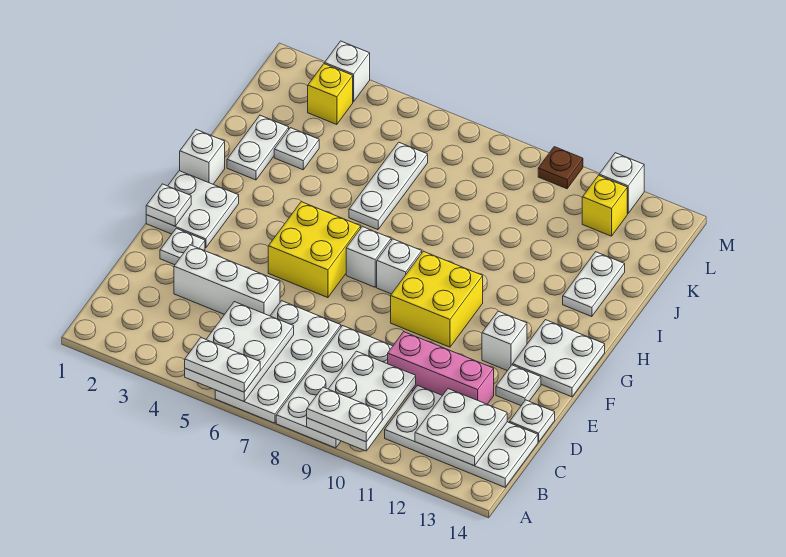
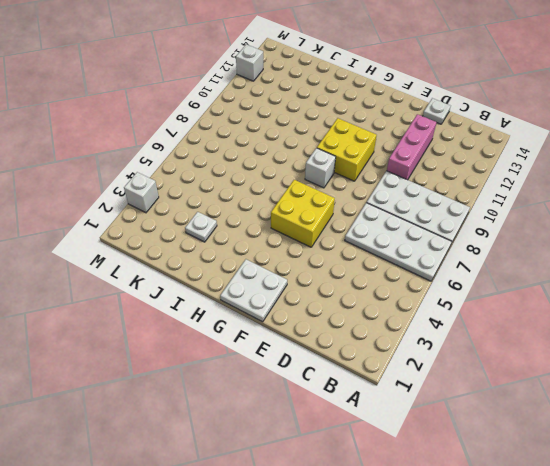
none -> white plate B11:C14 level 1
none -> white brick D3:D5 level 1
none -> white plate E2 level 1
none -> white plate E13 level 1

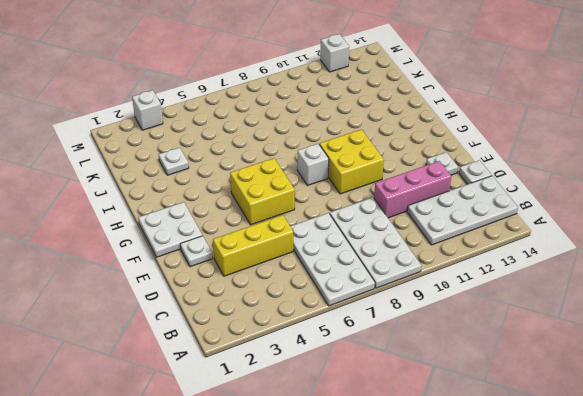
yellow brick D3:D5 level 1 -> white brick D3:D5 level 1
none -> white brick F12 level 1
none -> white plate F13:G14 level 1
none -> white brick G7 level 1
none -> white brick H1 level 1

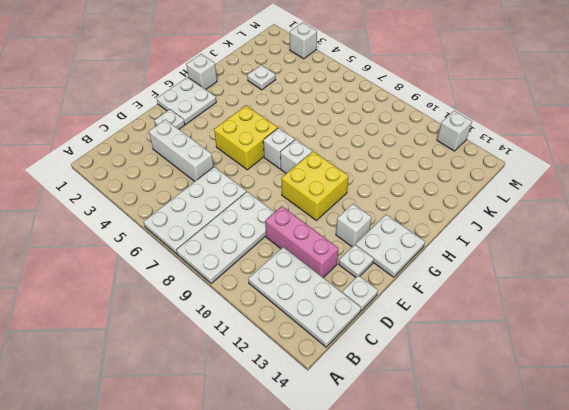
none -> white plate I2:J2 level 1
none -> white plate I6:K6 level 1
none -> white plate I13:J13 level 1
none -> yellow brick L3 level 1

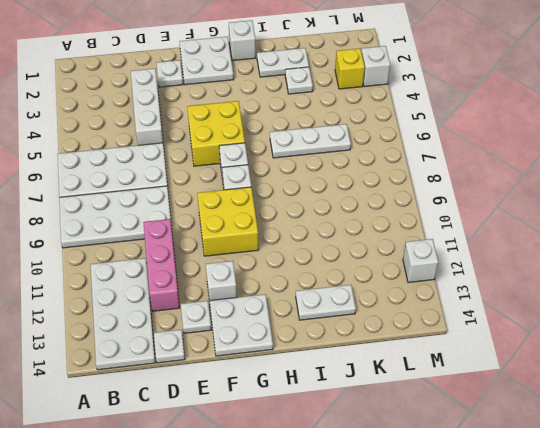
none -> yellow brick L12 level 1
none -> brown plate M10 level 1
none -> white plate A5:C6 level 2
none -> white plate A9:C10 level 2

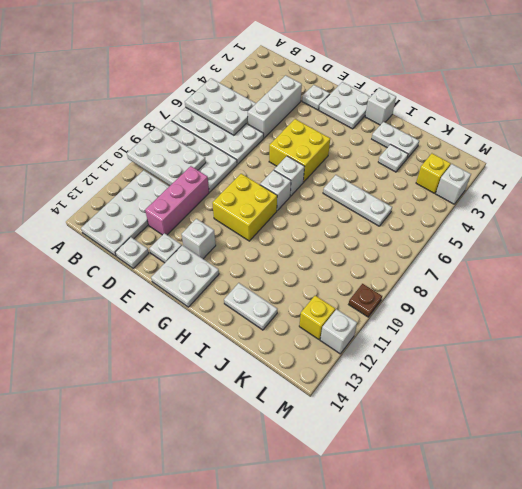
none -> white plate B12:C13 level 2
none -> white plate F1 level 2
none -> white plate A5:A6 level 3
none -> white plate A9:A10 level 3

